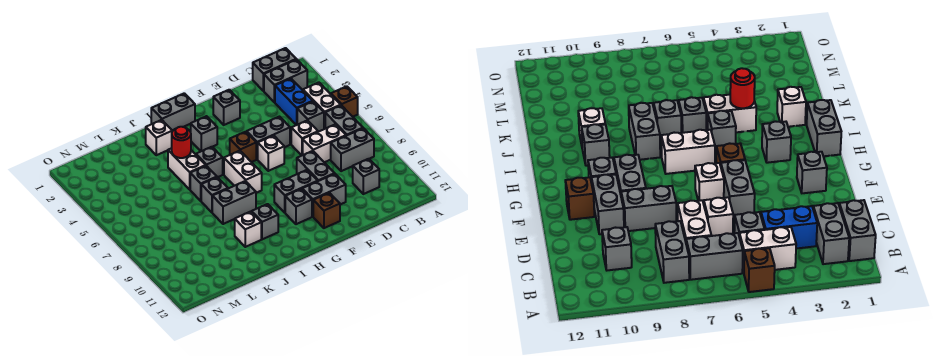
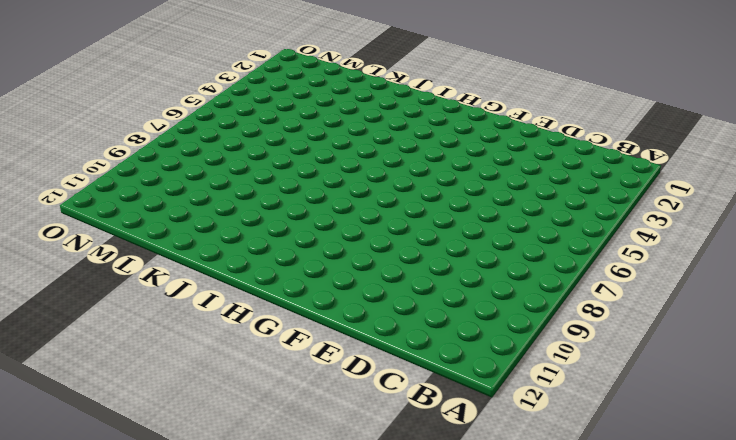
none -> brown brick A5 level 1
none -> grey brick B1:C1 level 1
none -> grey brick B2:C2 level 1
none -> white brick B4:B5 level 1

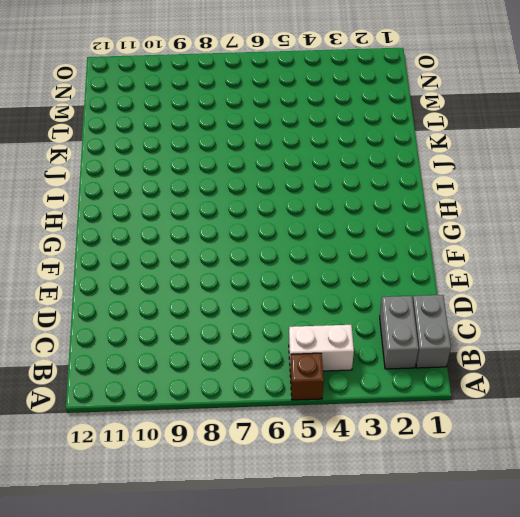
none -> grey brick B6:B7 level 1
none -> grey brick B8:C8 level 1
none -> blue brick C3:C4 level 1
none -> grey brick C5 level 1

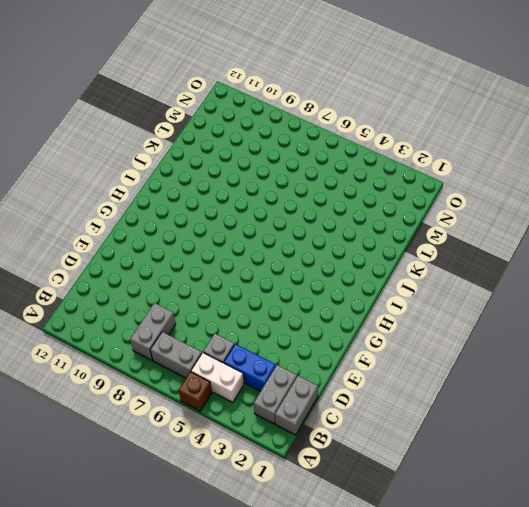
none -> white brick C7:D7 level 1
none -> grey brick C10 level 1
none -> white brick D6 level 1
none -> grey brick E5:F5 level 1

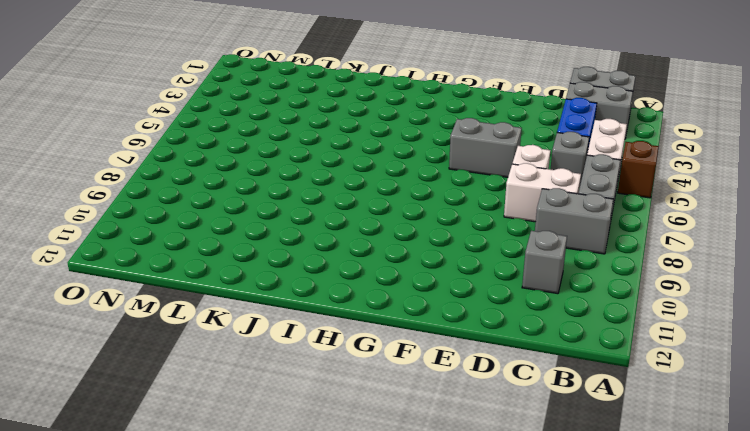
none -> grey brick E8:E9 level 1
none -> grey brick E10:F10 level 1
none -> grey brick F2 level 1
none -> white brick F6 level 1

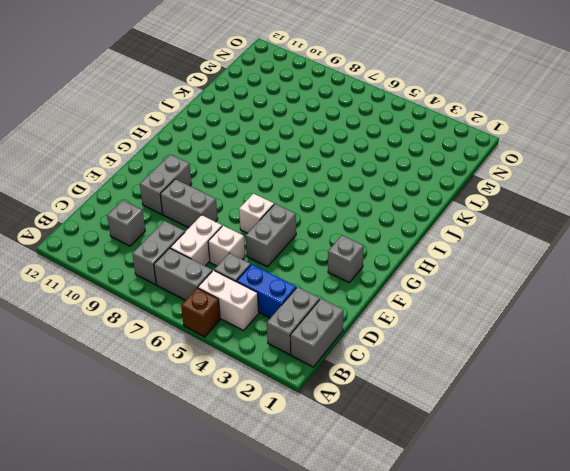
none -> grey brick F9:G9 level 1
none -> brown brick F11 level 1
none -> brown brick G5 level 1
none -> grey brick G10 level 1

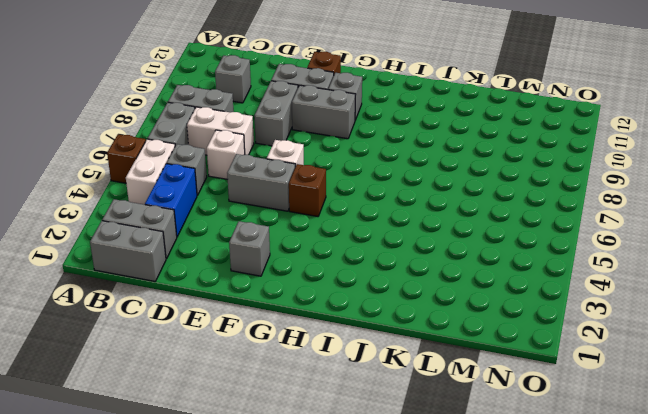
none -> grey brick H1:I1 level 1
none -> grey brick H3 level 1
none -> white brick H6:H7 level 1
none -> grey brick I5 level 1

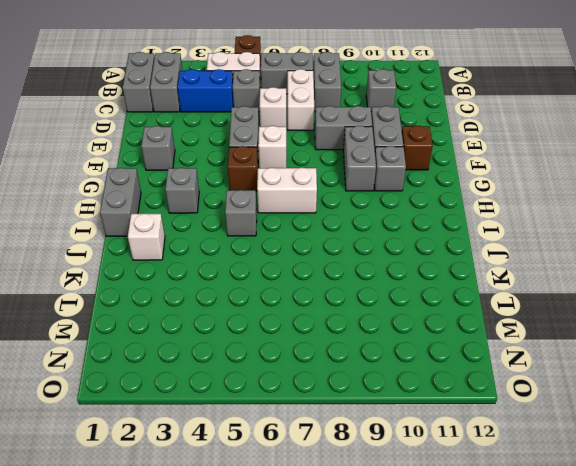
none -> grey brick I8:J8 level 1
none -> grey brick I10 level 1
none -> white brick J4:J5 level 1
none -> grey brick J6 level 1

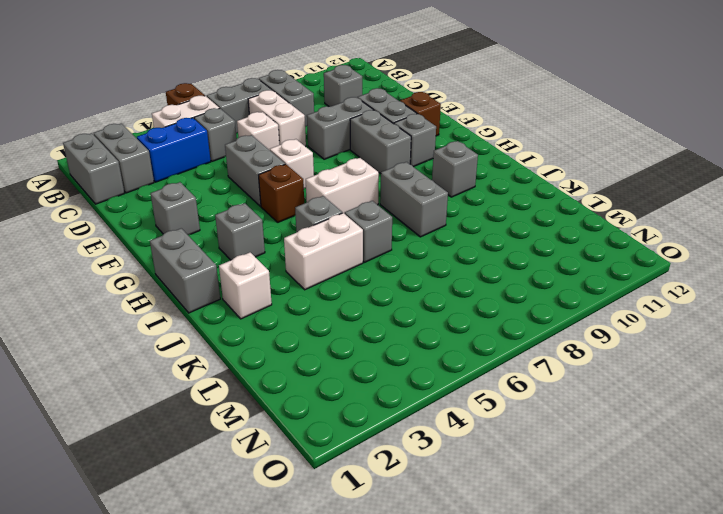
none -> grey brick J7 level 1
none -> white brick J10 level 1
none -> red round brick J4 level 2

